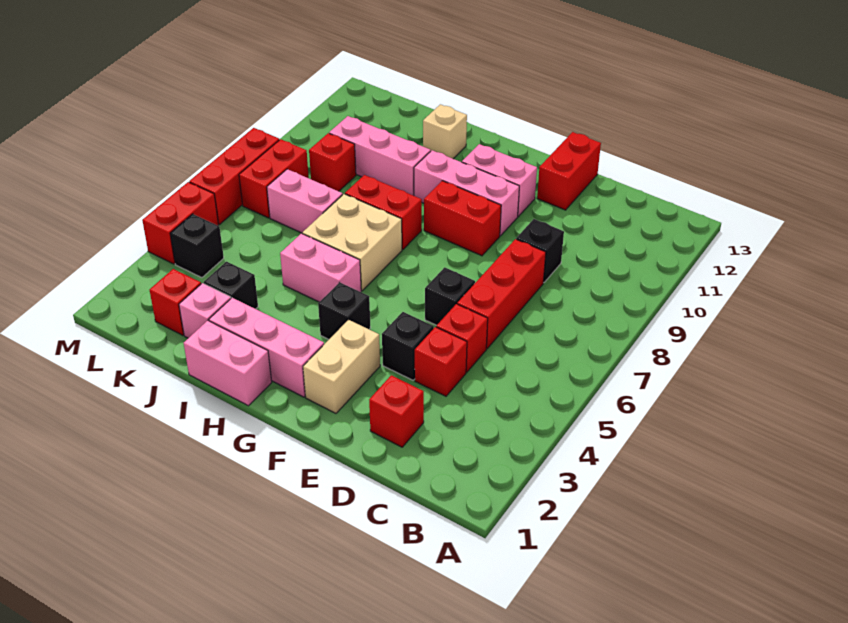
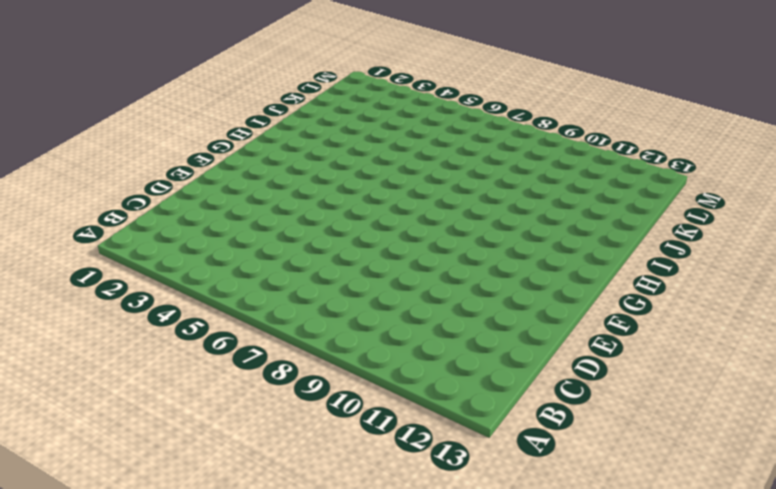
none -> red brick D2 level 1
none -> red brick D4 level 1
none -> red brick D5 level 1

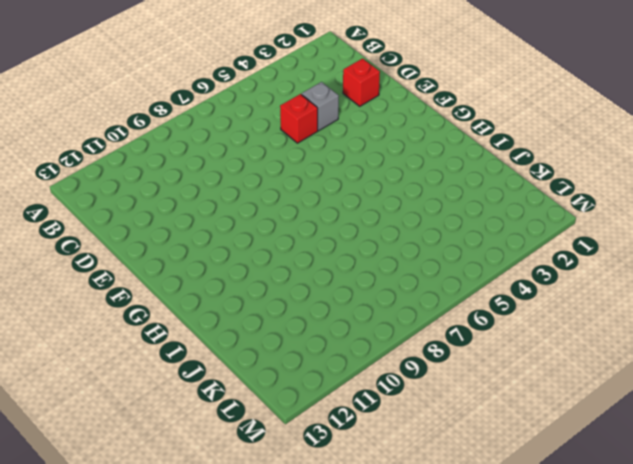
grey brick D4 level 1 -> red brick D4 level 1
none -> red brick D6:D8 level 1
none -> black brick D9 level 1
none -> black brick E4 level 1

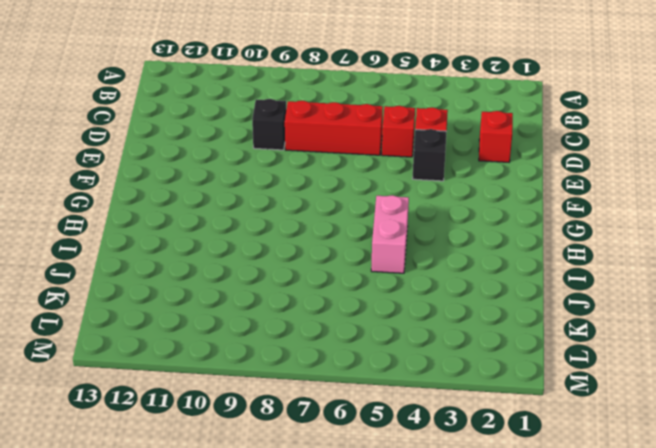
none -> black brick E6 level 1
none -> red brick E12:E13 level 1
none -> tan brick F2:F3 level 1

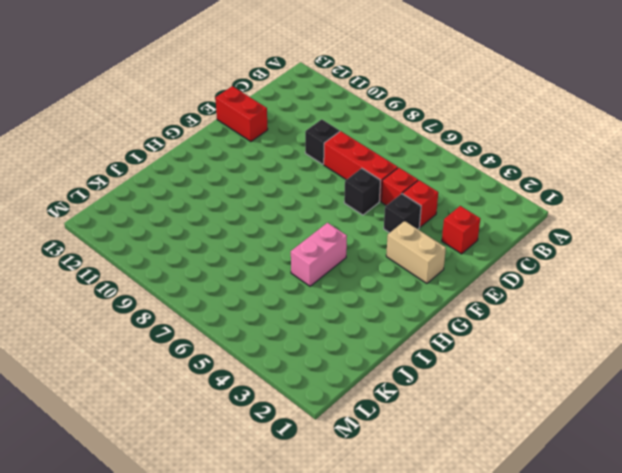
none -> red brick F9:G9 level 1
none -> pink brick F10:H10 level 1
none -> pink brick F11:G11 level 1

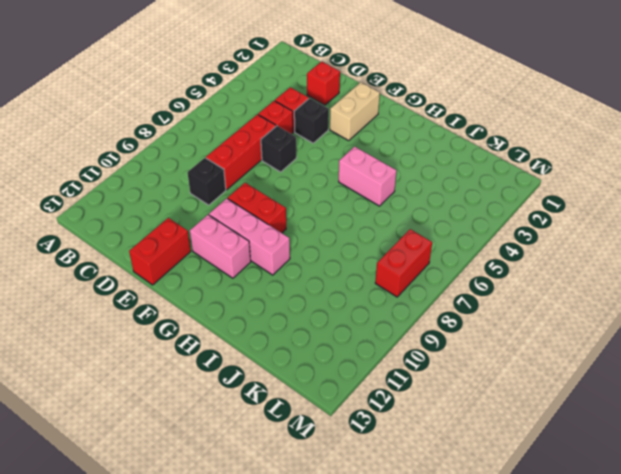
none -> pink brick G2:I2 level 1
none -> black brick G4 level 1
none -> pink brick H1:I1 level 1

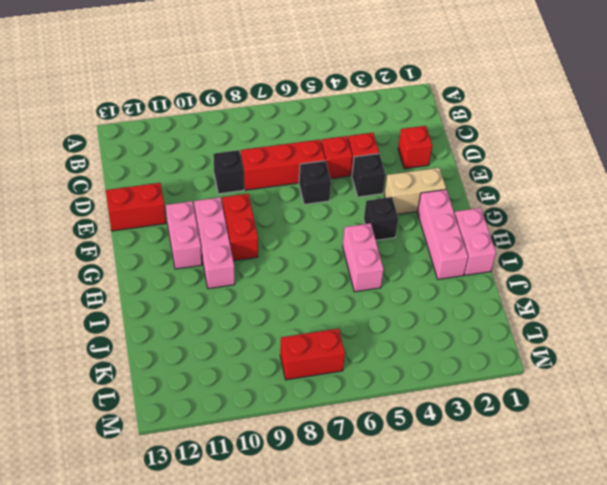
none -> tan brick H6:I7 level 1
none -> red brick H8:I8 level 1
none -> pink brick I10:K10 level 1

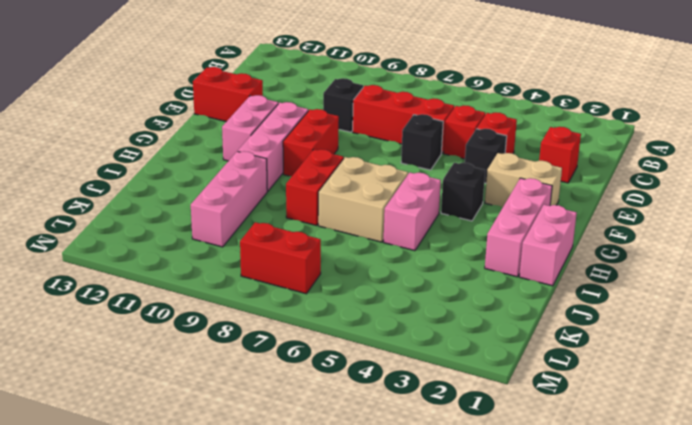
none -> tan brick I12 level 1
none -> pink brick J2 level 1
none -> black brick J3 level 1

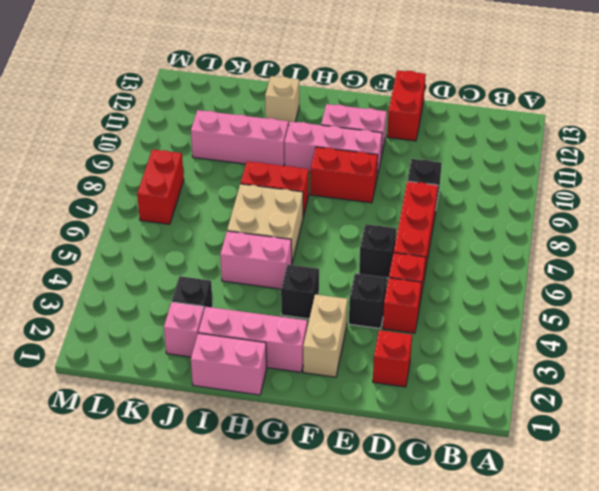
none -> pink brick J7:K7 level 1
none -> red brick K2 level 1
none -> red brick K9 level 1

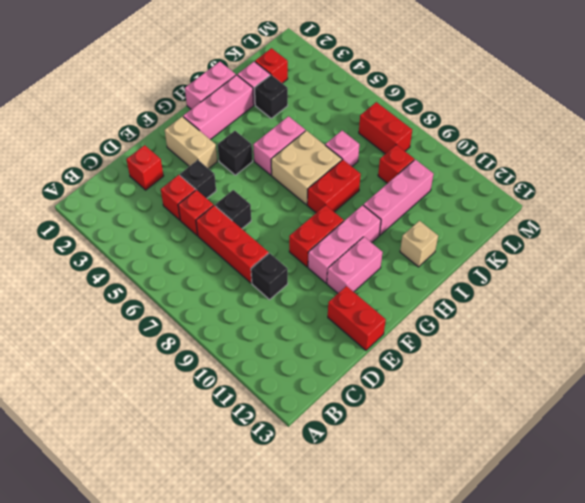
pink brick J7 level 1 -> pink brick J7:K7 level 1
none -> black brick L4 level 1
none -> red brick M4:M5 level 1
none -> red brick M6:M8 level 1

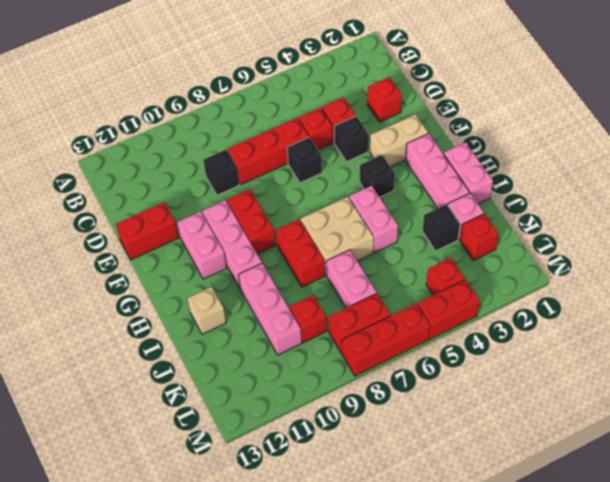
red brick L4 level 1 -> black brick L4 level 1

